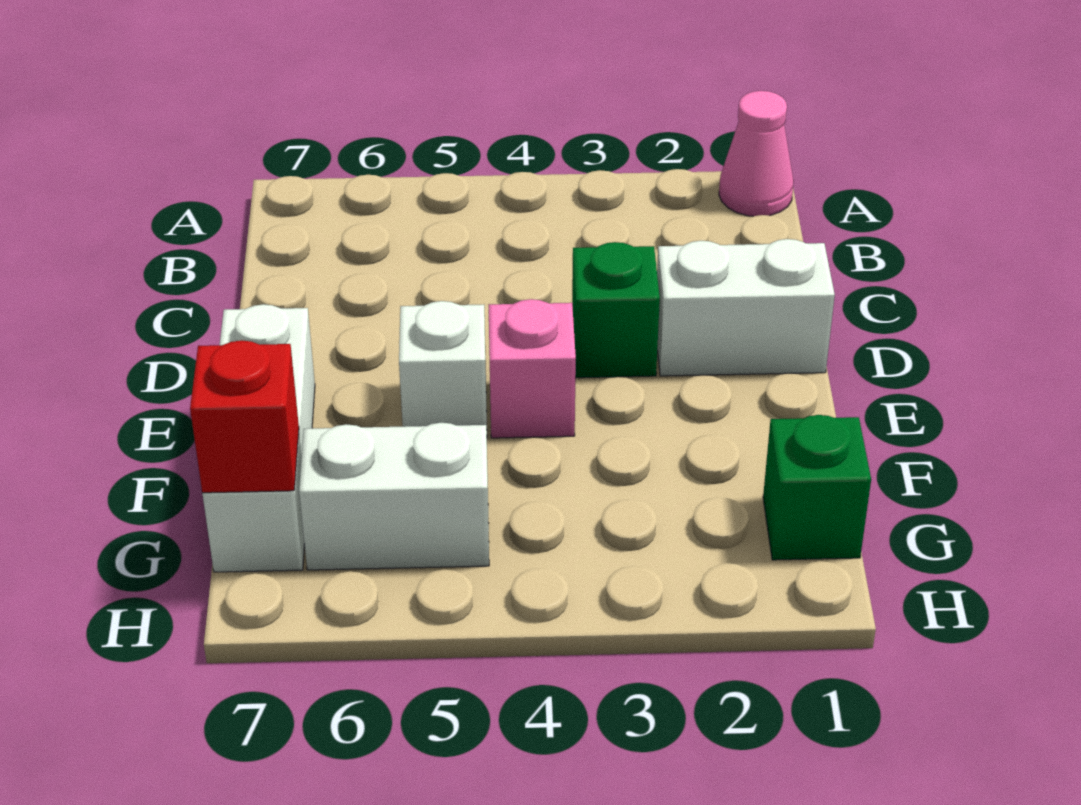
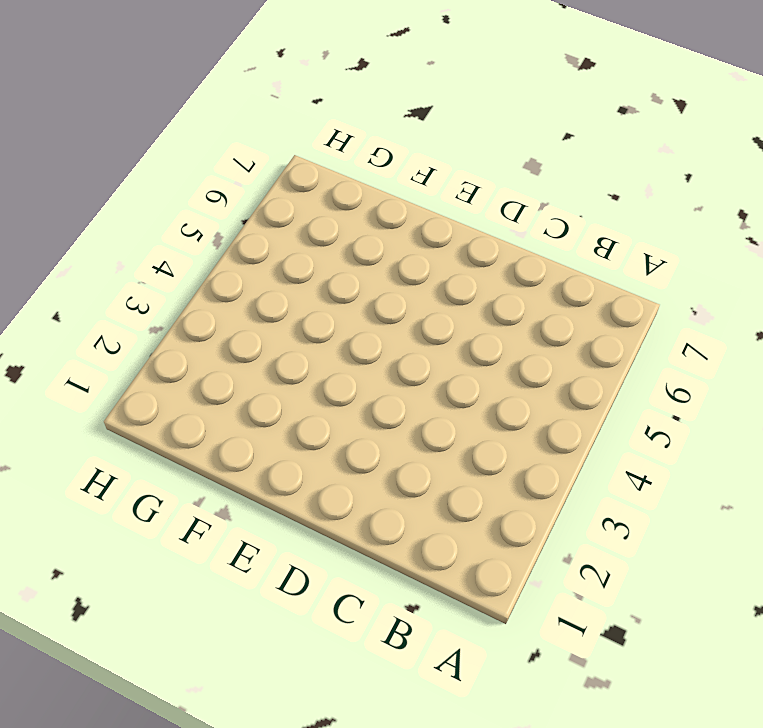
none -> pink cone A1 level 1
none -> white brick D1:D2 level 1

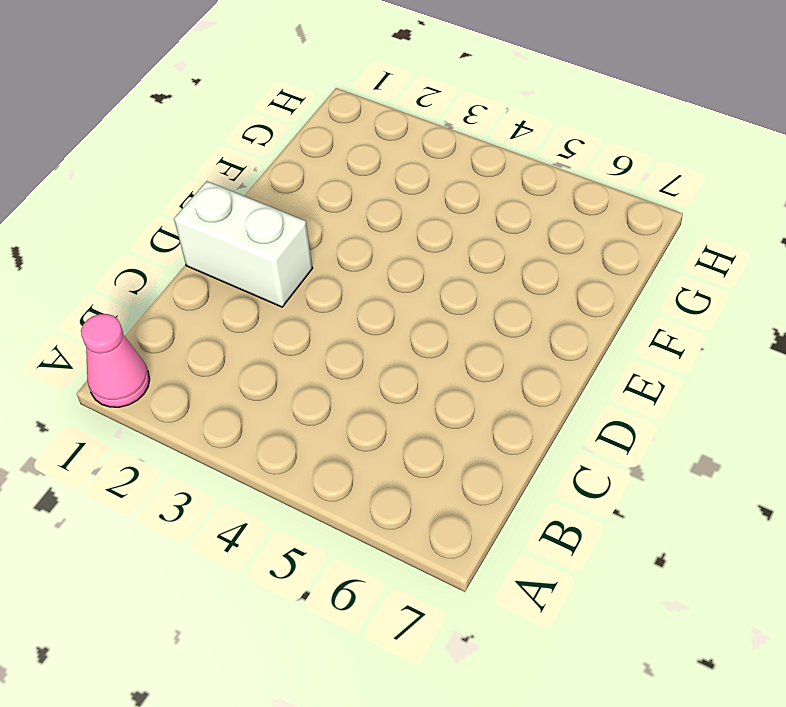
none -> green brick D3 level 1
none -> pink brick E4 level 1

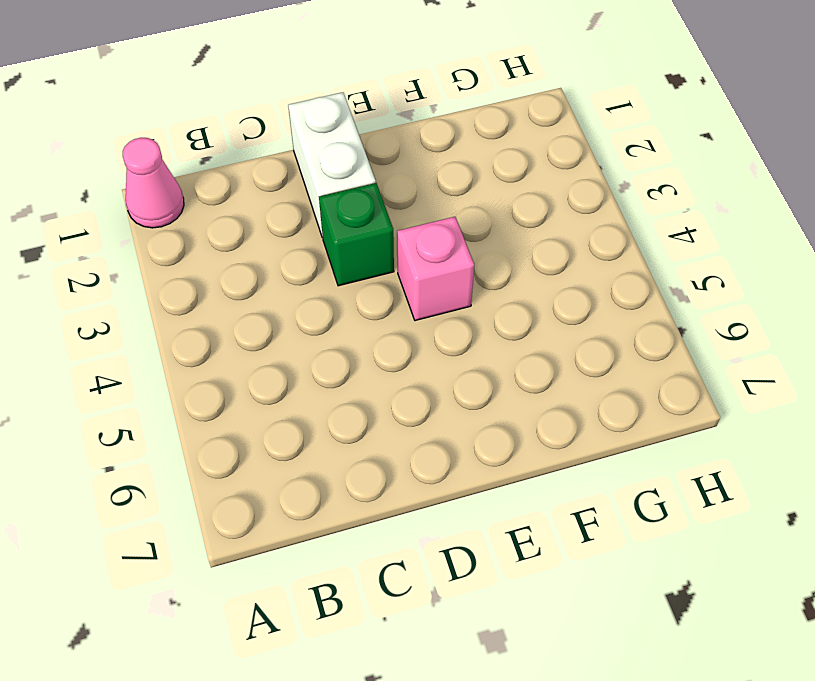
none -> white brick E5 level 1
none -> white brick E7:G7 level 1

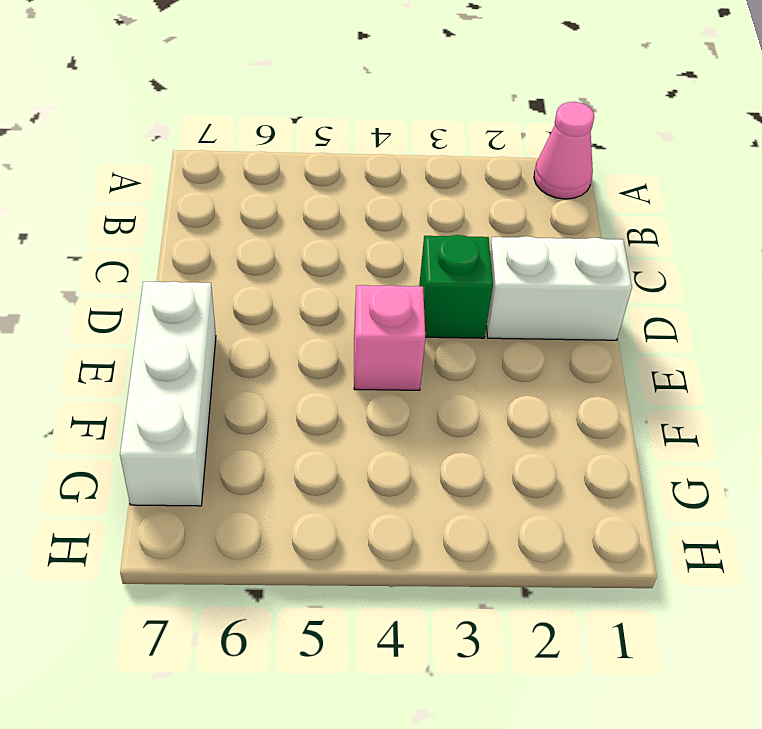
none -> white brick E5 level 1
none -> green brick G1 level 1

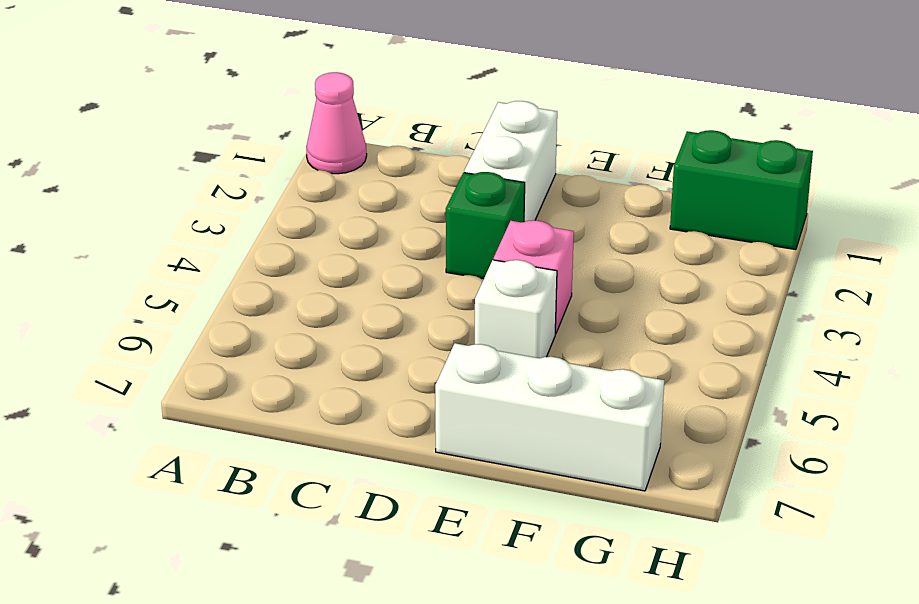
green brick G1:H1 level 1 -> green brick G1 level 1
none -> white brick G5:G6 level 1
none -> red brick G7 level 2

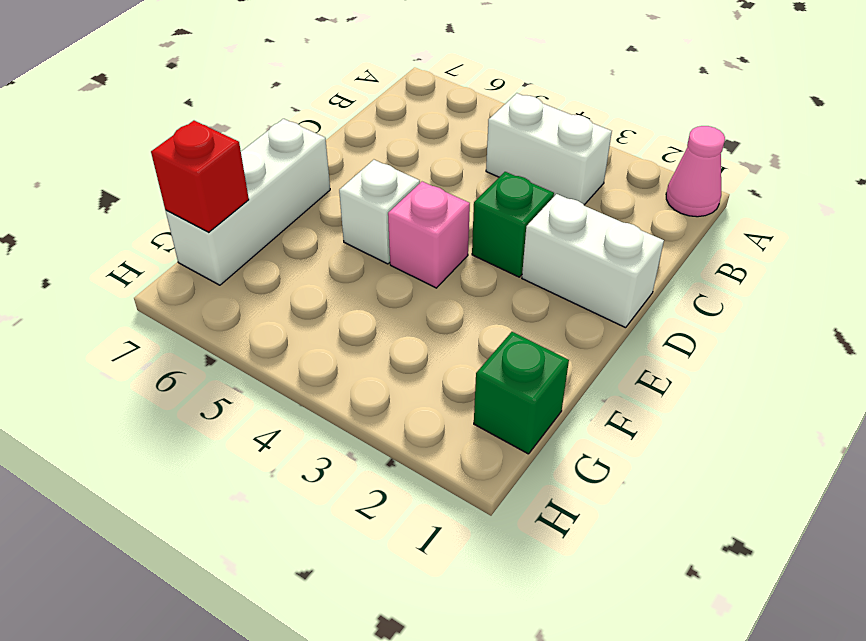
white brick B3:B4 level 1 -> white brick G5:G6 level 1

